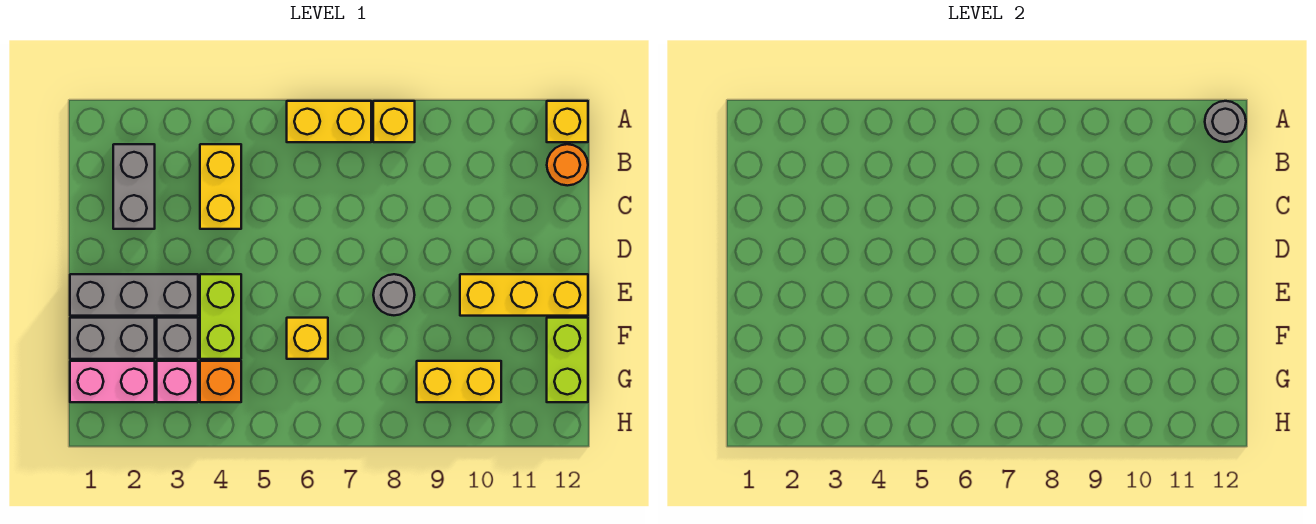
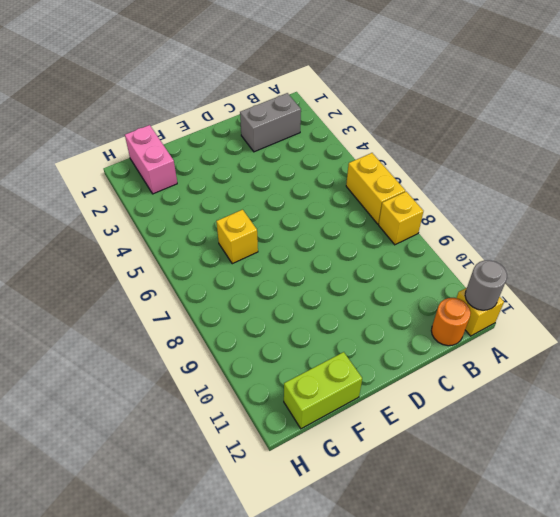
none -> yellow brick B4:C4 level 1
none -> grey brick E1:E3 level 1
none -> lime brick E4:F4 level 1

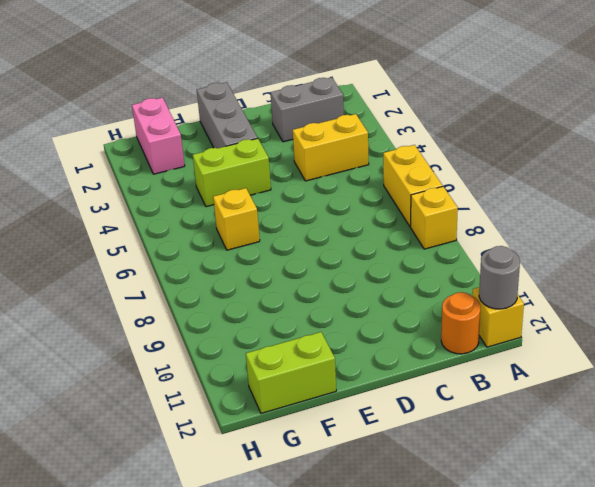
none -> grey round brick E8 level 1
none -> yellow brick E10:E12 level 1
none -> grey brick F1:F2 level 1

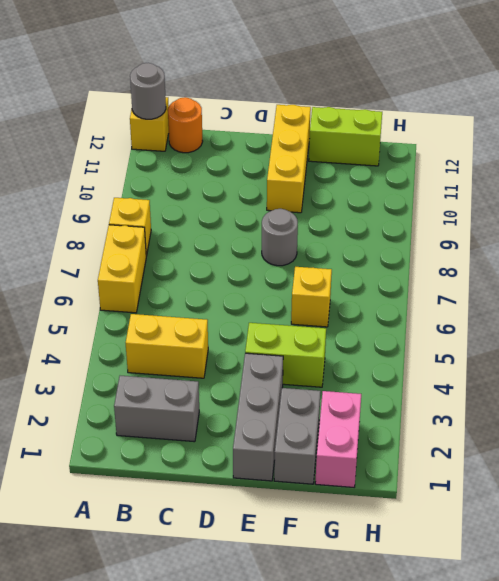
none -> grey brick F3 level 1
none -> pink brick G3 level 1
none -> orange brick G4 level 1

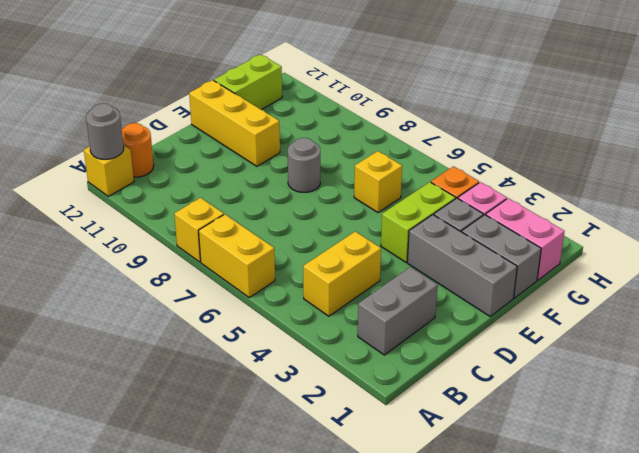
none -> yellow brick G9:G10 level 1

